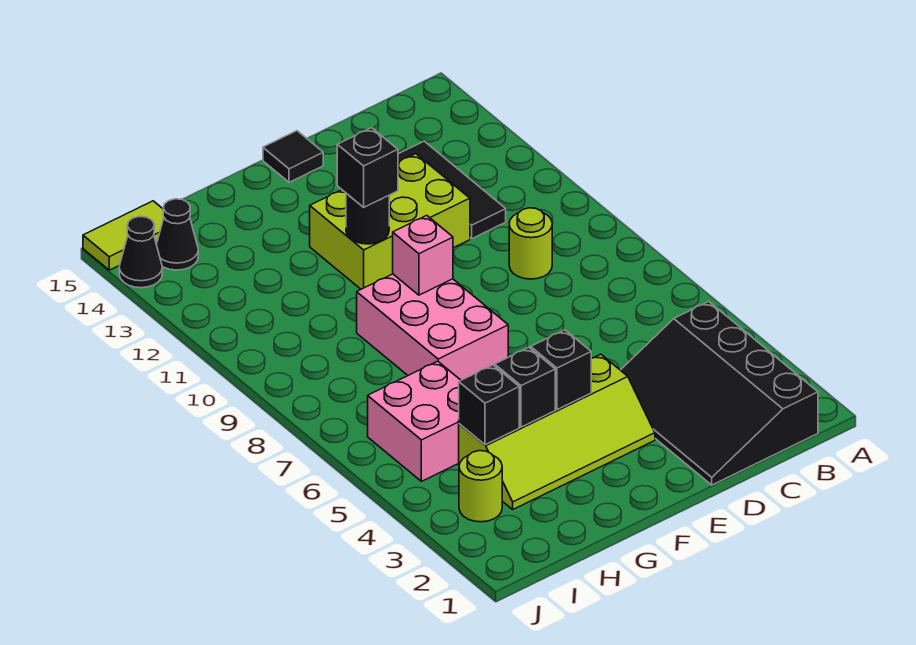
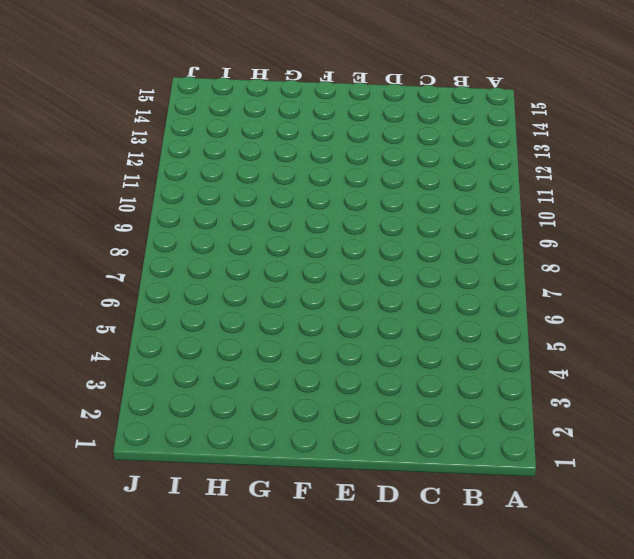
none -> black slope B1:D4 level 1 top B
none -> lime round brick C9 level 1
none -> black tile C11:C13 level 1

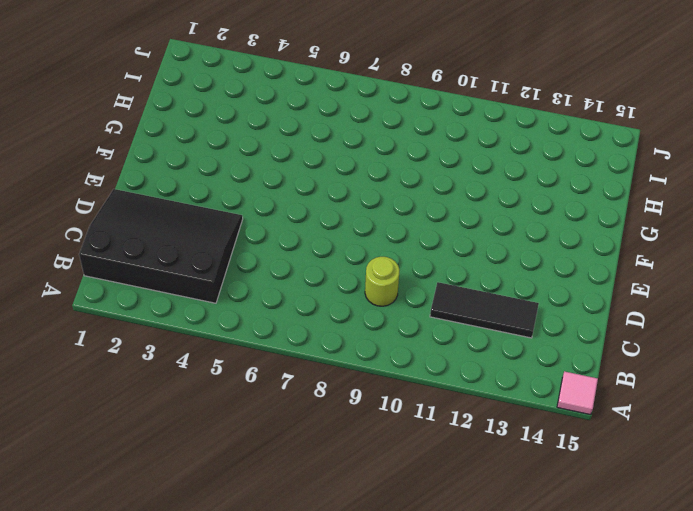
pink tile A15 level 1 -> none
none -> lime brick D11:F12 level 1
none -> lime slope E3:H4 level 1 top 4
none -> black tile E15 level 1

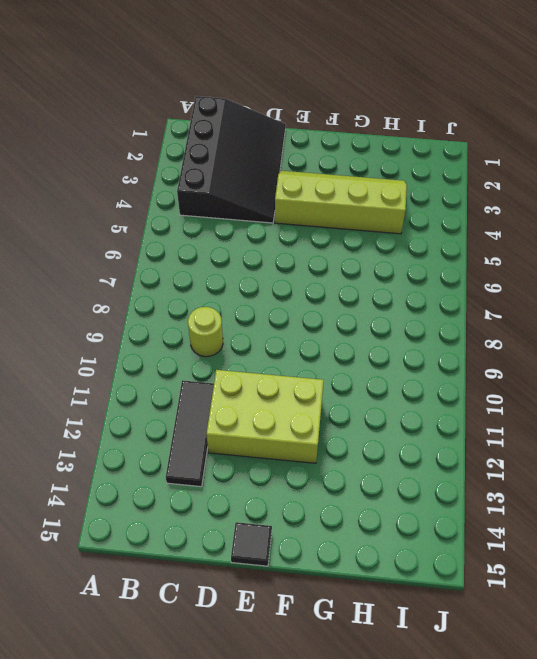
none -> pink brick F7:G9 level 1
none -> pink brick H5:I6 level 1
none -> lime round brick I3 level 1

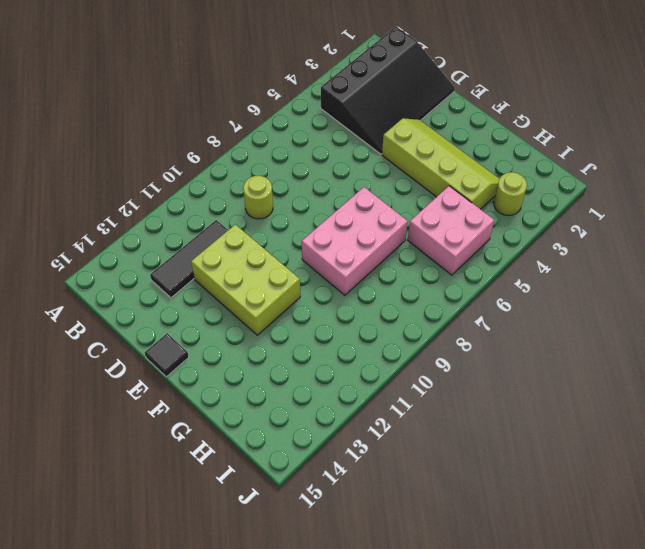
none -> black cone I14 level 1
none -> lime tile I15:J15 level 1
none -> black cone J14 level 1

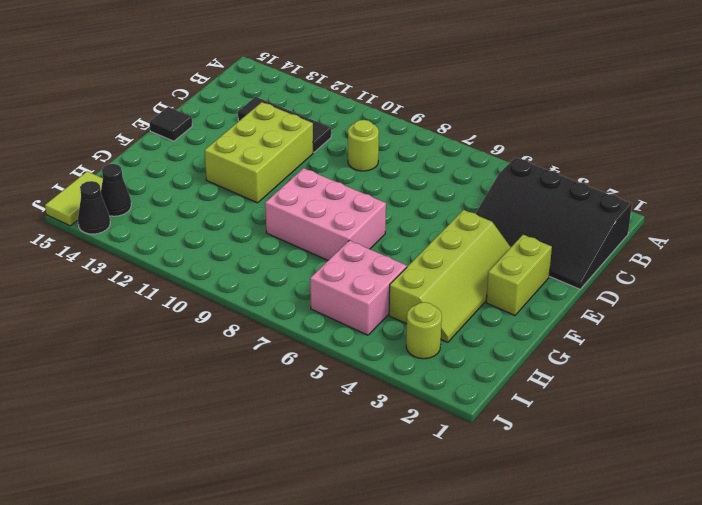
lime brick E2:F2 level 1 -> none
none -> black brick F4 level 2
none -> pink brick F9 level 2
none -> black round brick F11 level 2

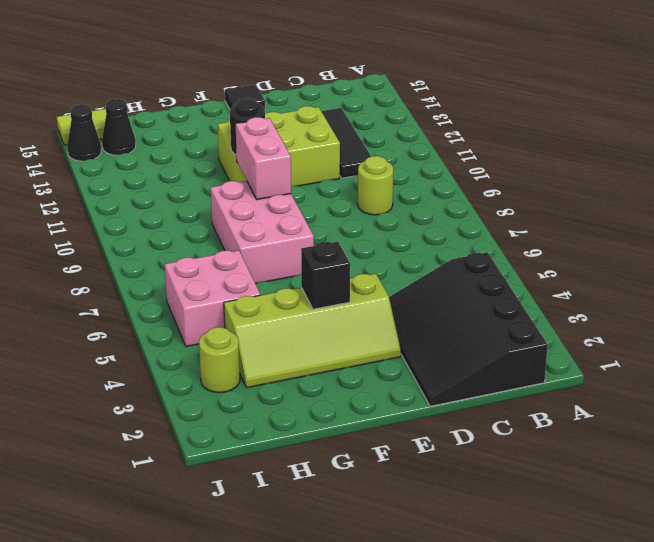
pink brick F9:F10 level 2 -> pink brick F9 level 2
none -> black brick G4 level 2
none -> black brick H4 level 2
none -> black brick F11 level 3

